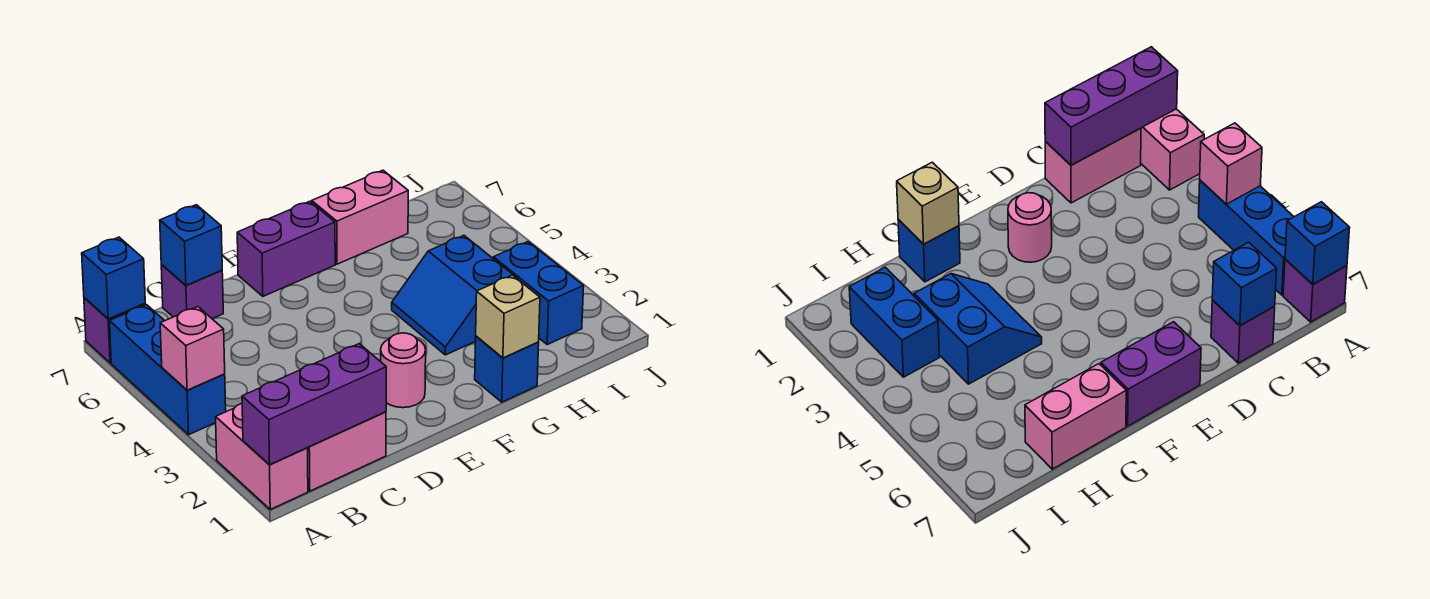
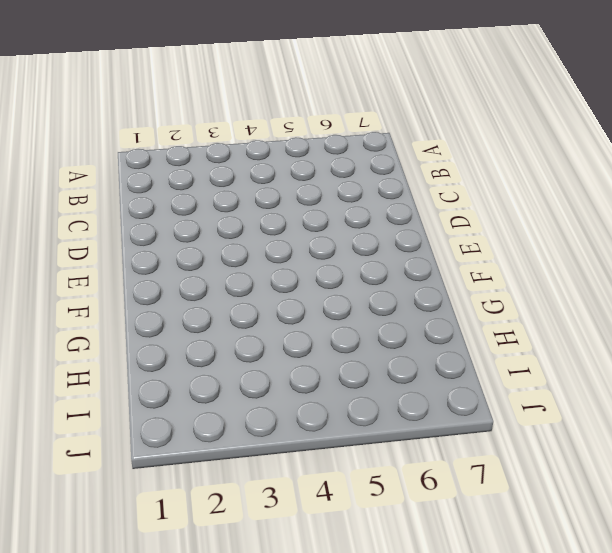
none -> pink brick A1:A2 level 1
none -> blue brick A4:A6 level 1
none -> purple brick A7 level 1

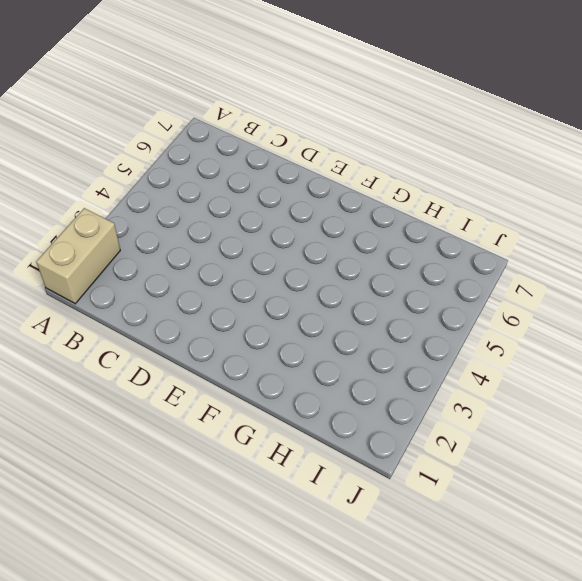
tan brick A1:A2 level 1 -> pink brick A1:A2 level 1
none -> blue brick A4:A6 level 1
none -> purple brick A7 level 1
none -> pink brick B1:C1 level 1

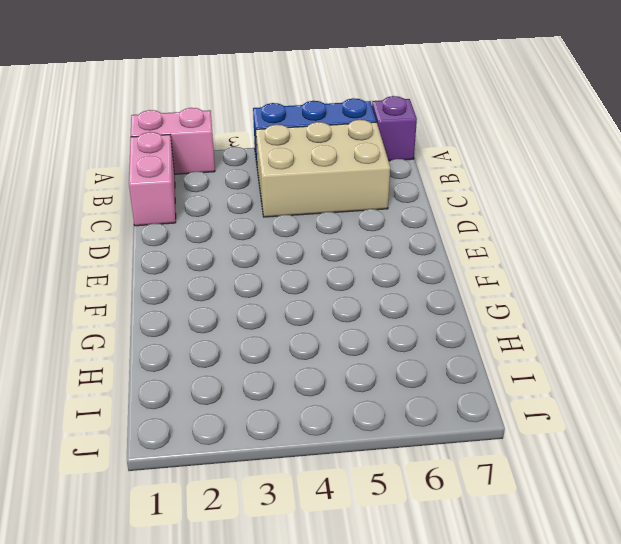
tan brick B4:C6 level 1 -> none
none -> purple brick C7 level 1
none -> pink round brick E2 level 1
none -> purple brick E7:F7 level 1

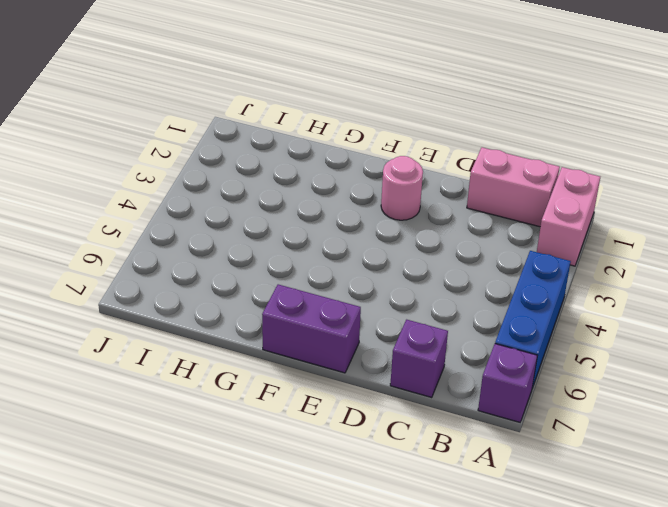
none -> blue brick G1 level 1
none -> blue slope G3:H4 level 1 top H
none -> pink brick G7:H7 level 1

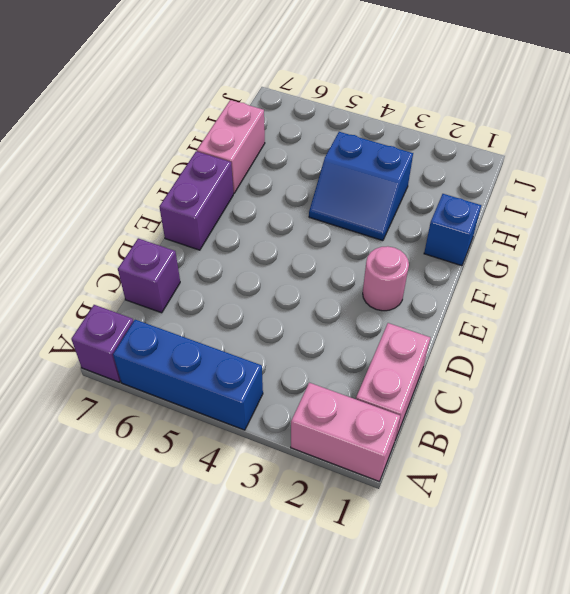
none -> blue brick I2:I3 level 1
none -> purple brick A1:C1 level 2
none -> pink brick A4 level 2

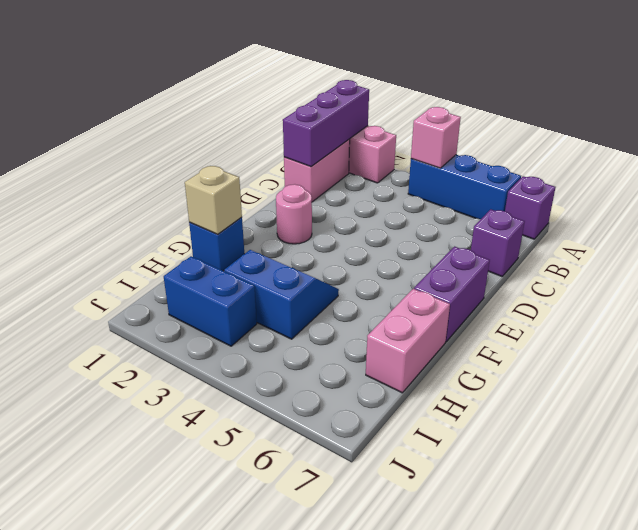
none -> blue brick A7 level 2
none -> blue brick C7 level 2

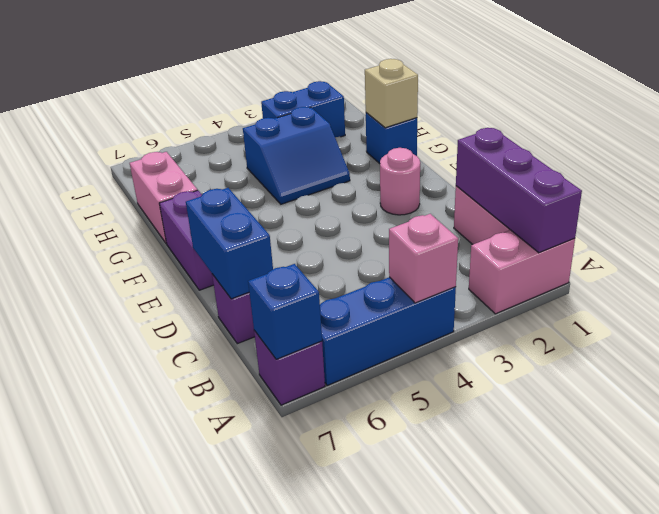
blue brick C7:D7 level 2 -> blue brick C7 level 2

